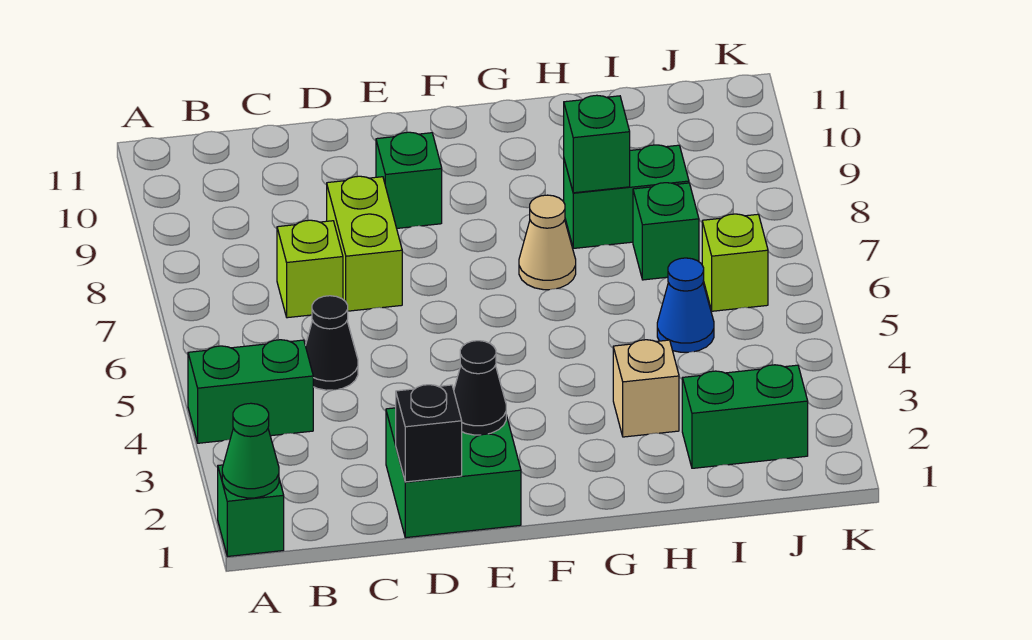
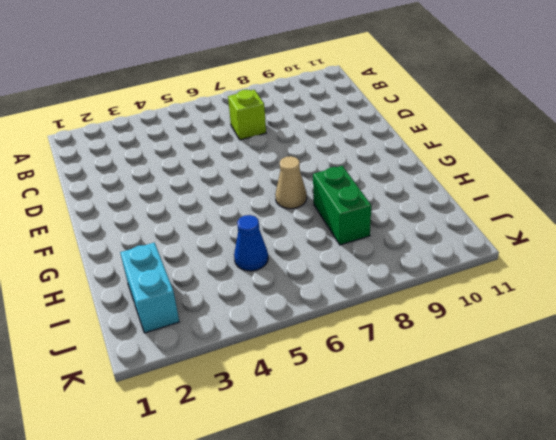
cyan brick I2:J2 level 1 -> green brick I2:J2 level 1
none -> green brick A1 level 1
none -> green brick A4:B4 level 1
none -> black cone C5 level 1

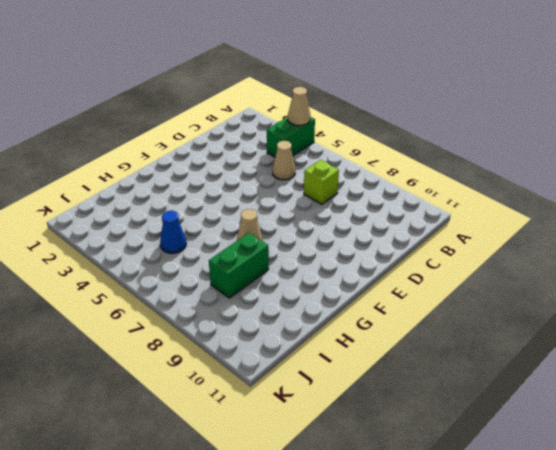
tan cone A4 level 2 -> none
tan cone C5 level 1 -> black cone C5 level 1
none -> green brick A1 level 1
none -> green brick D1:E2 level 1
none -> lime brick D7:D8 level 1

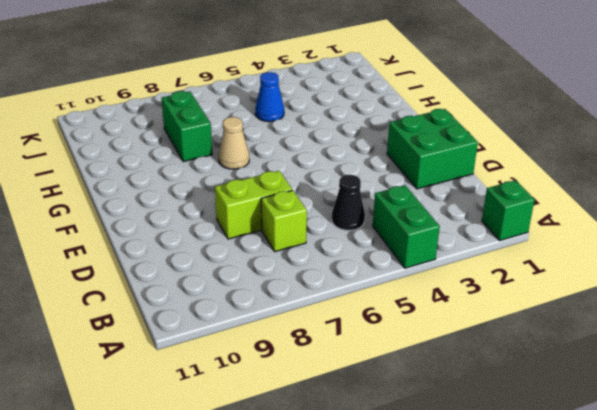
none -> green brick E9 level 1
none -> tan brick H3 level 1
none -> green brick I2:J2 level 1

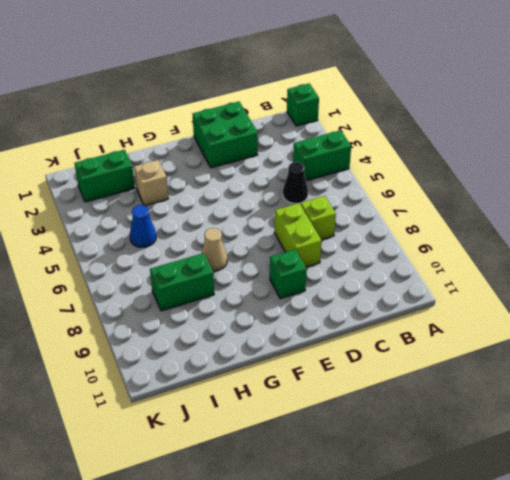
none -> green brick I7 level 1
none -> lime brick J6 level 1
none -> green cone A1 level 2

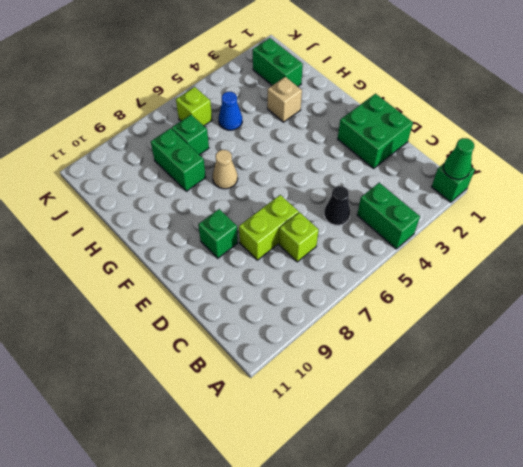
none -> black brick D1 level 2
none -> black cone E2 level 2
none -> green brick H8 level 2

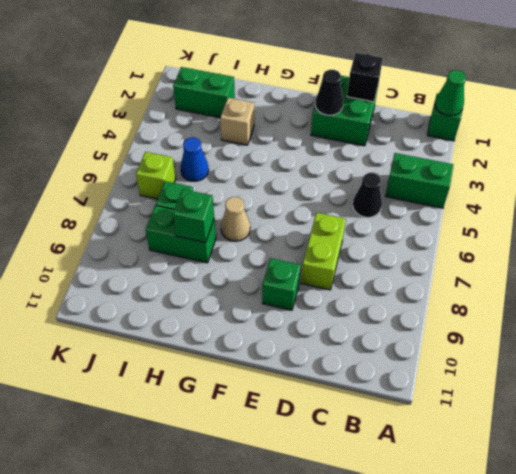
none -> lime brick C7 level 1

